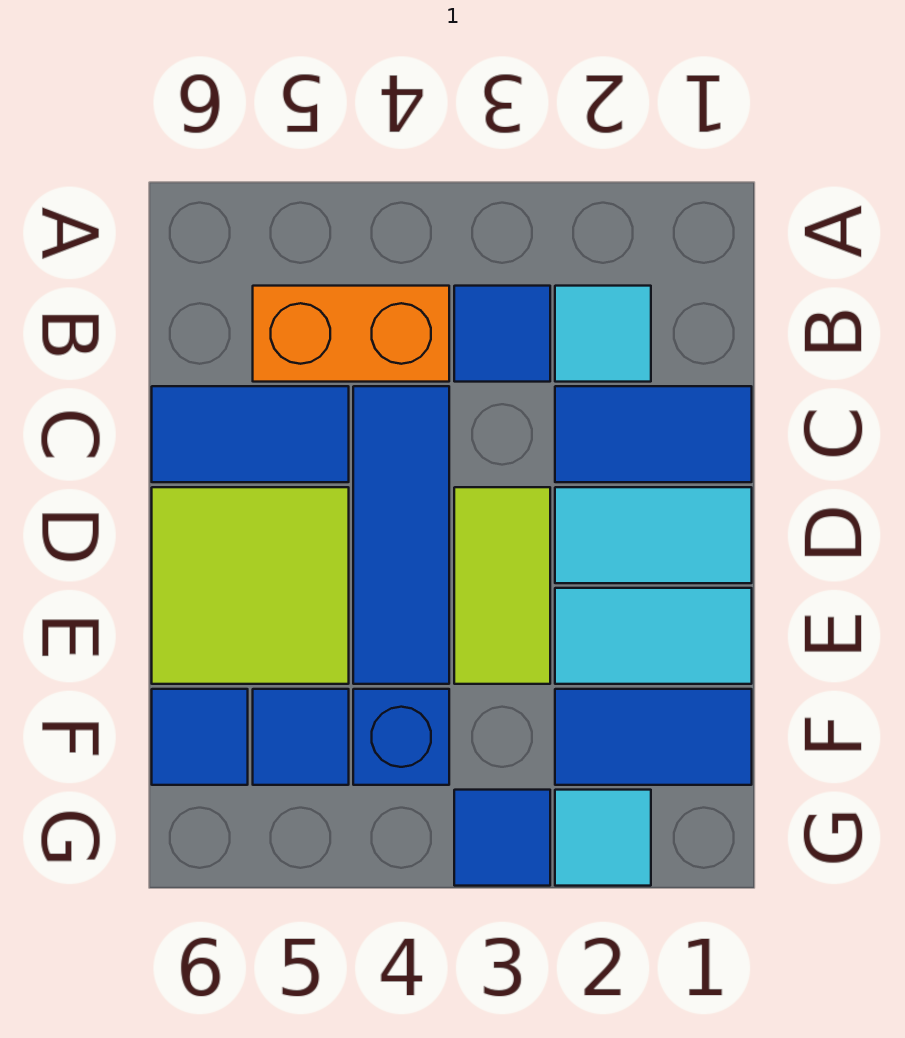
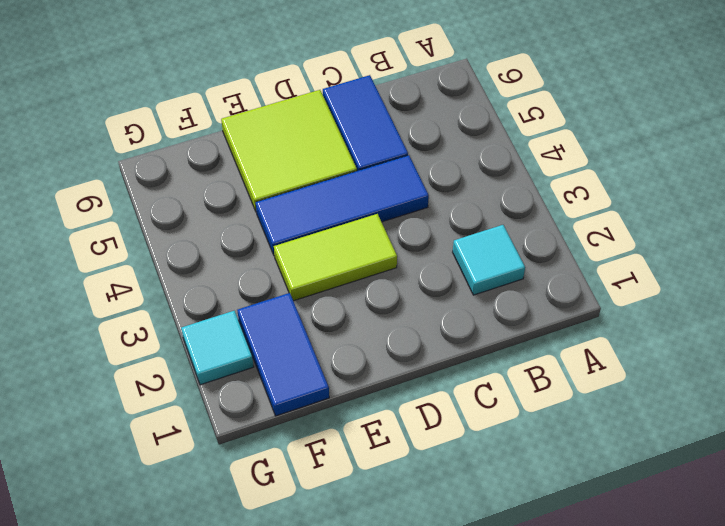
none -> blue tile B3 level 1
none -> orange brick B4:B5 level 1
none -> blue tile C1:C2 level 1

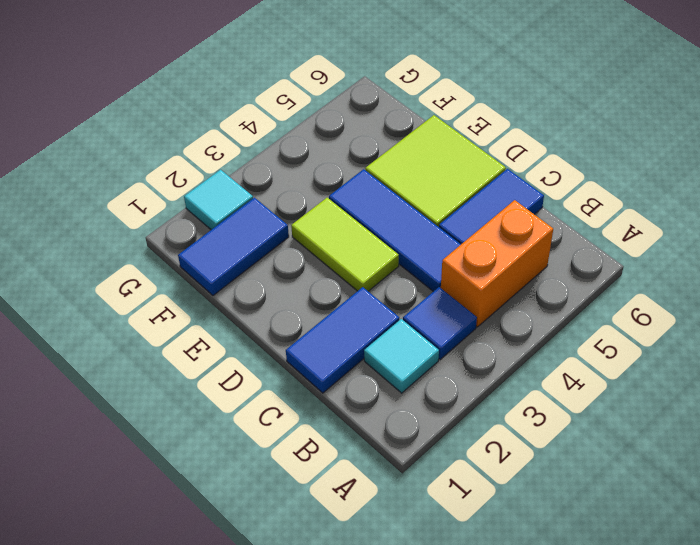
none -> cyan tile D1:D2 level 1
none -> cyan tile E1:E2 level 1
none -> blue brick F4 level 1

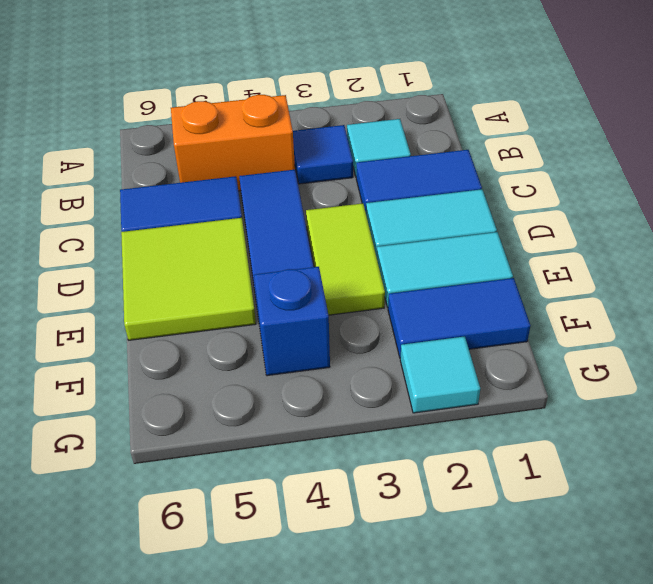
none -> blue tile F5 level 1
none -> blue tile F6 level 1
none -> blue tile G3 level 1

